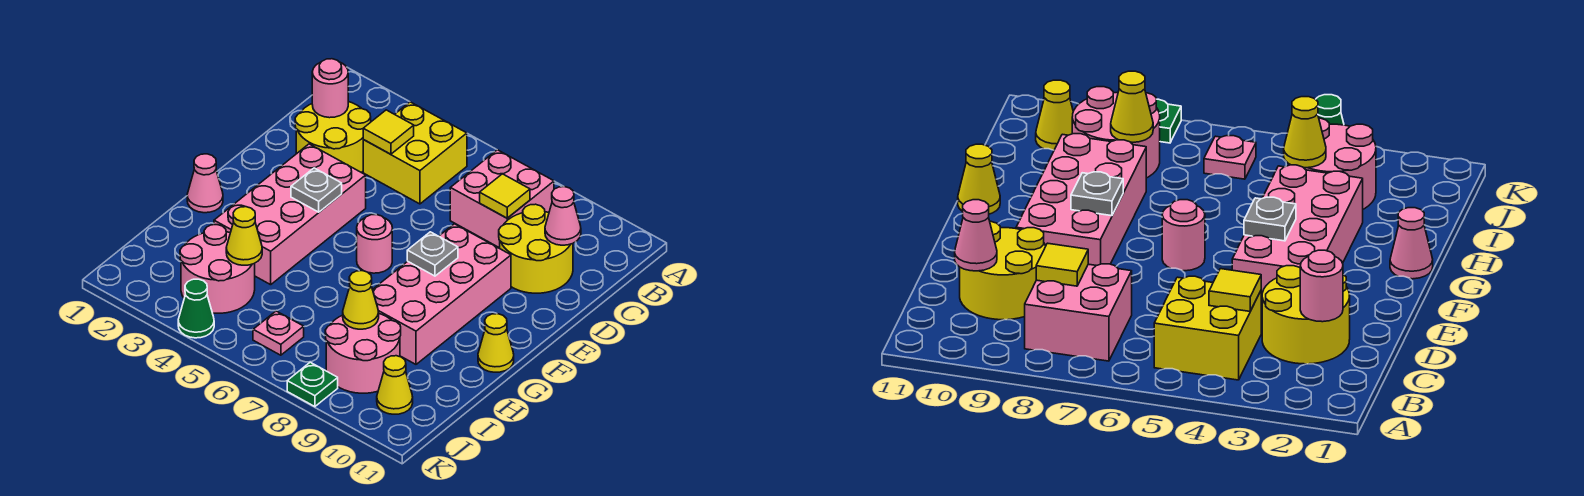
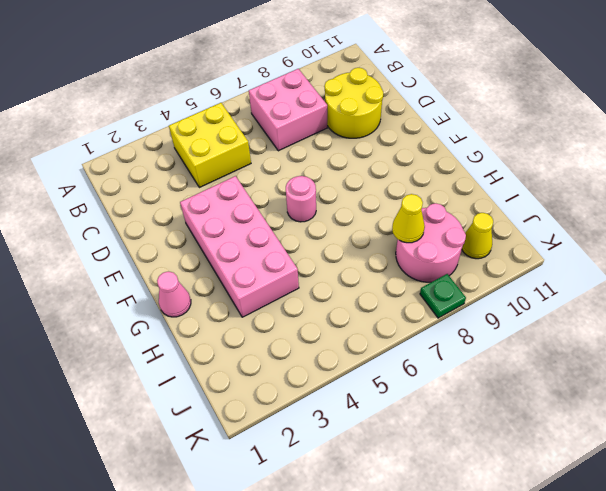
none -> yellow round brick C2:D3 level 1
none -> pink brick E8:H9 level 1
none -> yellow cone G11 level 1

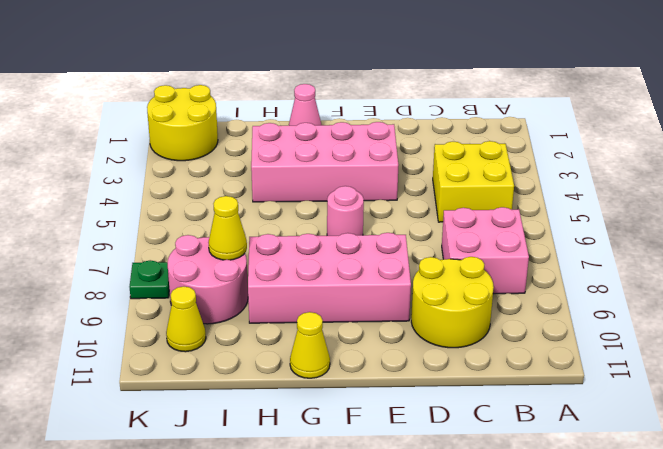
yellow round brick J1:K2 level 1 -> yellow round brick C2:D3 level 1
none -> pink round brick I3:J4 level 1
none -> pink plate J6 level 1
none -> green cone K4 level 1

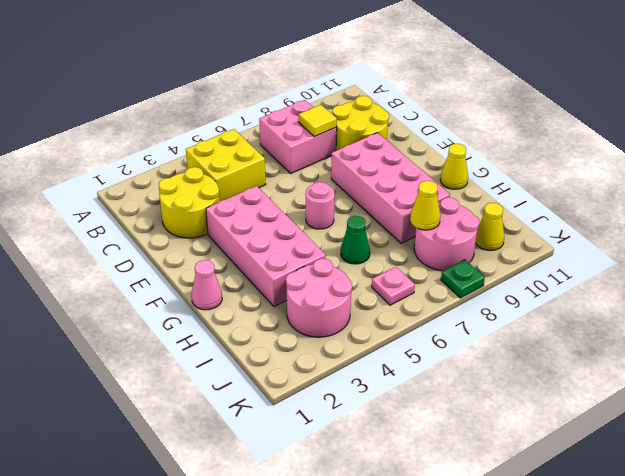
green cone H6 level 1 -> green cone K4 level 1
none -> pink round brick C2 level 2
none -> yellow tile C4 level 2
none -> pink cone C10 level 2

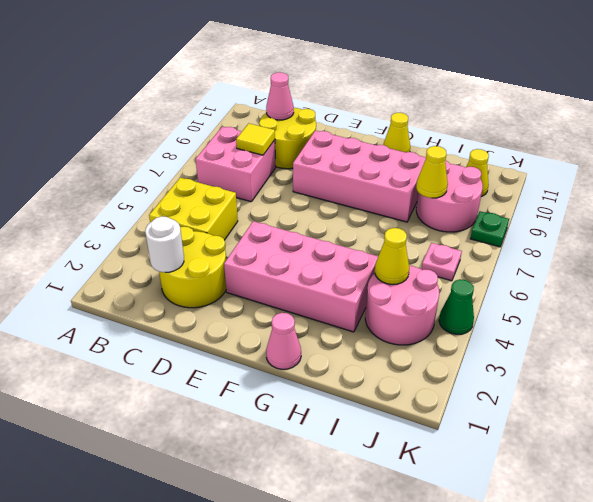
white round brick C2 level 2 -> pink round brick C2 level 2
none -> pink round brick F6 level 1
none -> yellow tile C4 level 2
none -> grey plate F4 level 2

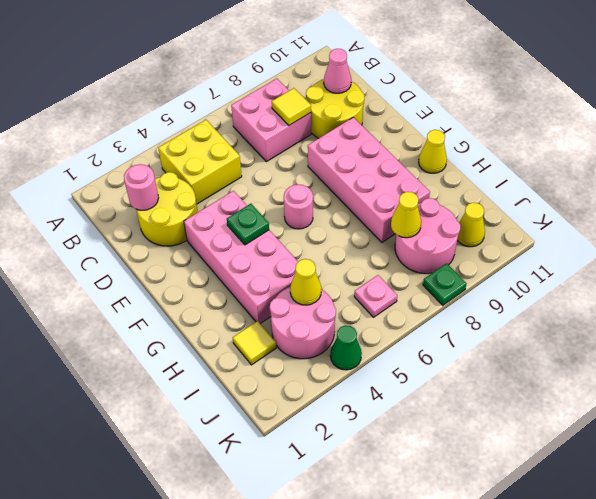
green plate F4 level 2 -> grey plate F4 level 2
yellow tile I2 level 1 -> yellow tile C4 level 2
none -> pink cone G1 level 1
none -> grey plate F8 level 2

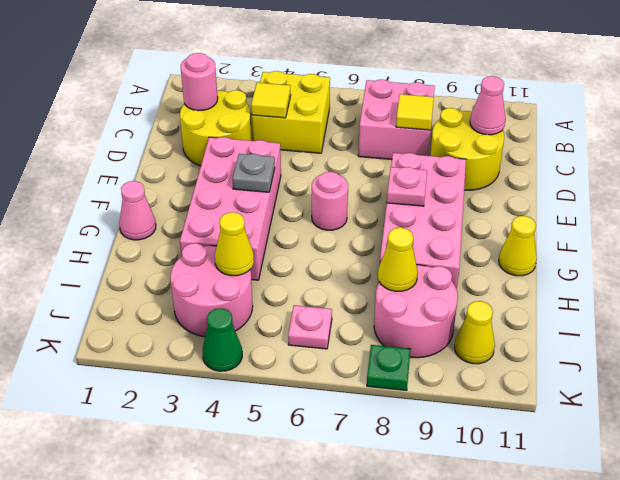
pink plate F8 level 2 -> grey plate F8 level 2

